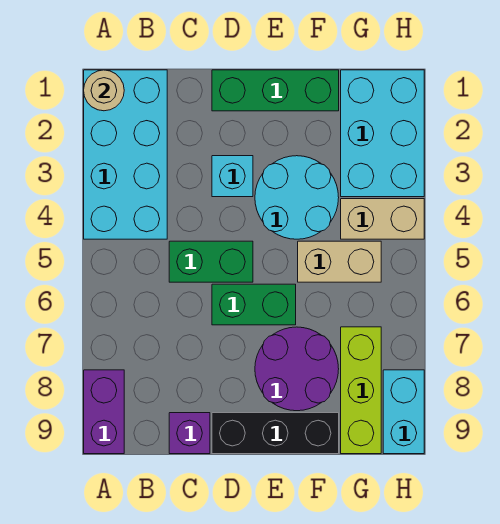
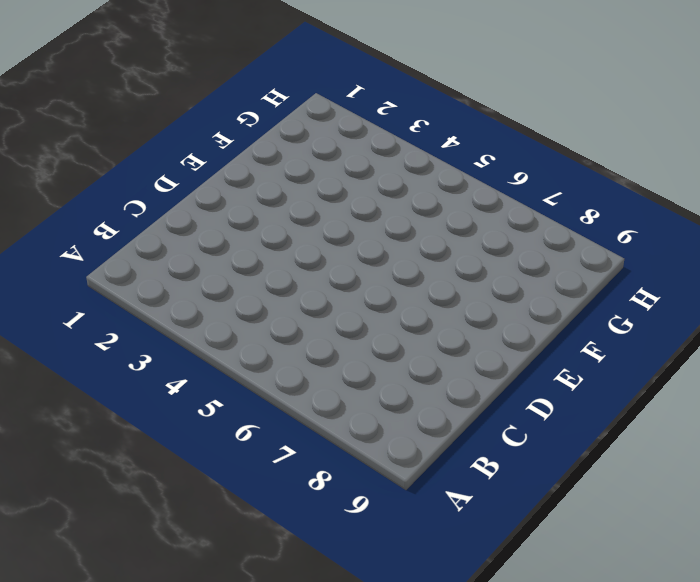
none -> cyan brick A1:B4 level 1
none -> purple brick A8:A9 level 1
none -> green brick C5:D5 level 1

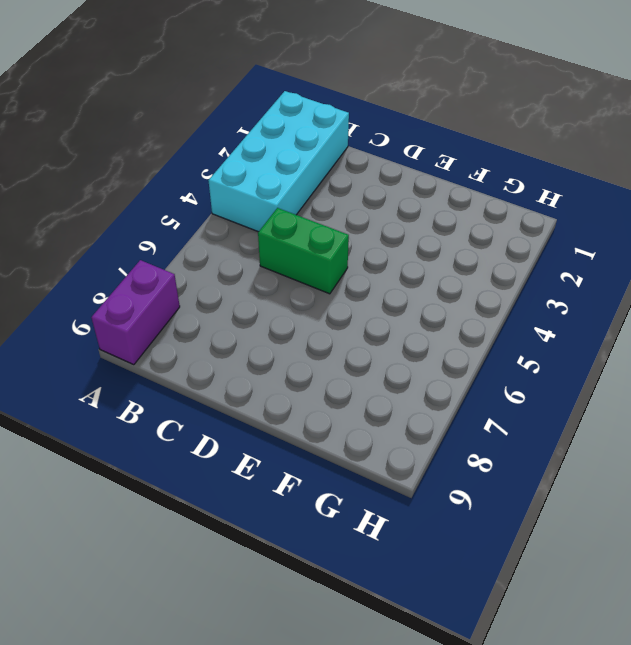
none -> purple brick C9 level 1
none -> green brick D1:F1 level 1
none -> cyan brick D3 level 1

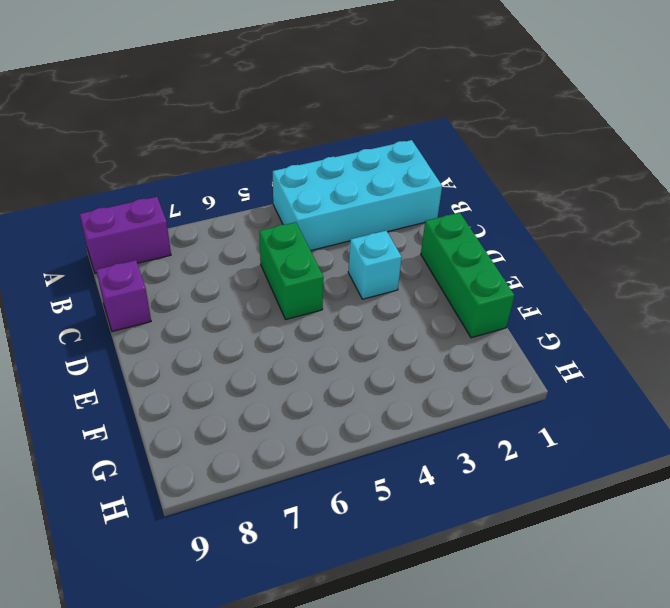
none -> green brick D6:E6 level 1
none -> black brick D9:F9 level 1
none -> cyan round brick E3:F4 level 1

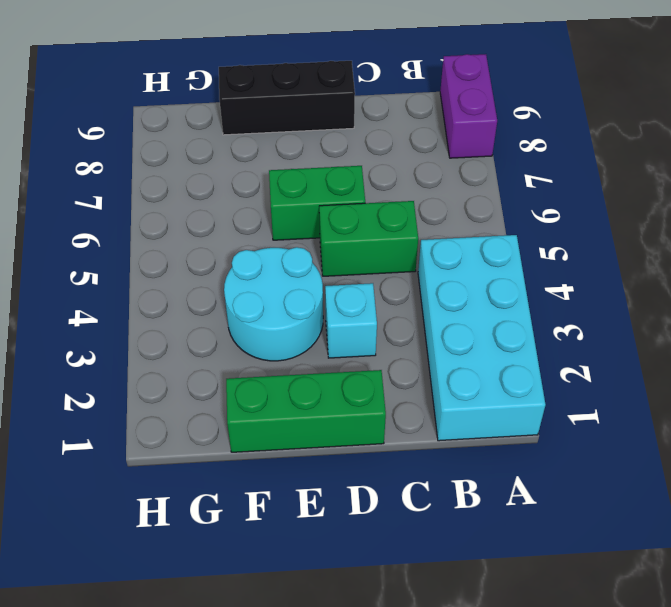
none -> purple brick C9 level 1
none -> purple round brick E7:F8 level 1
none -> tan brick F5:G5 level 1

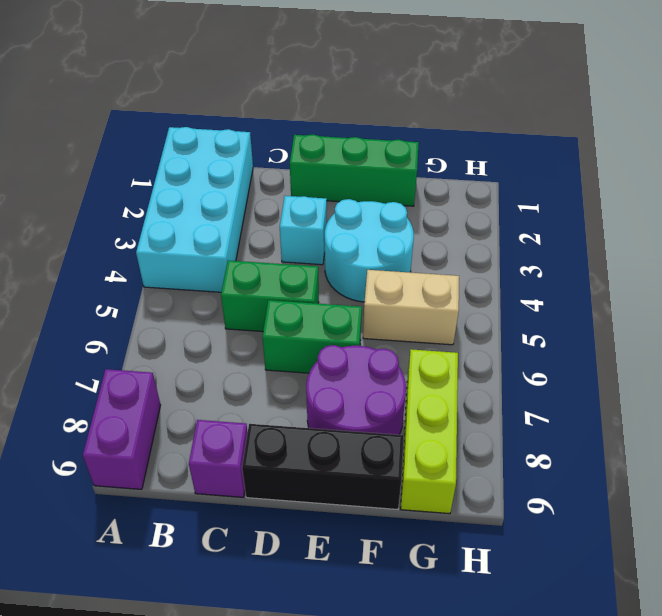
none -> cyan brick G1:H3 level 1
none -> tan brick G4:H4 level 1
none -> cyan brick H8:H9 level 1

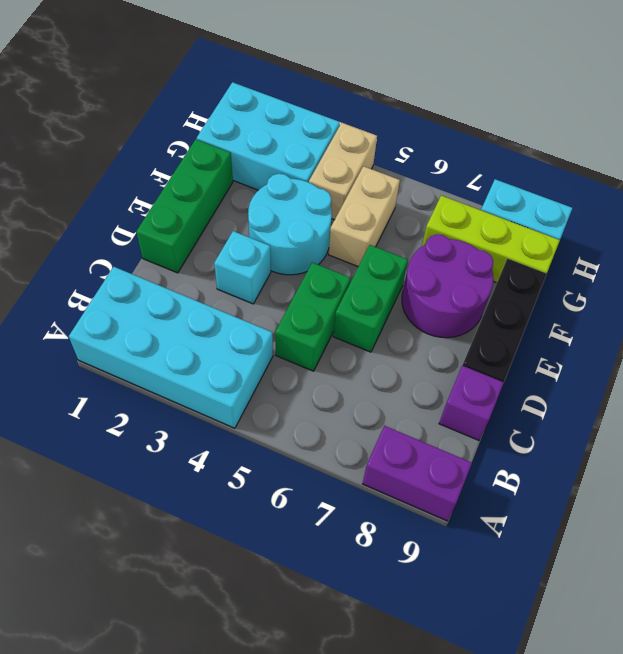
none -> tan round brick A1 level 2

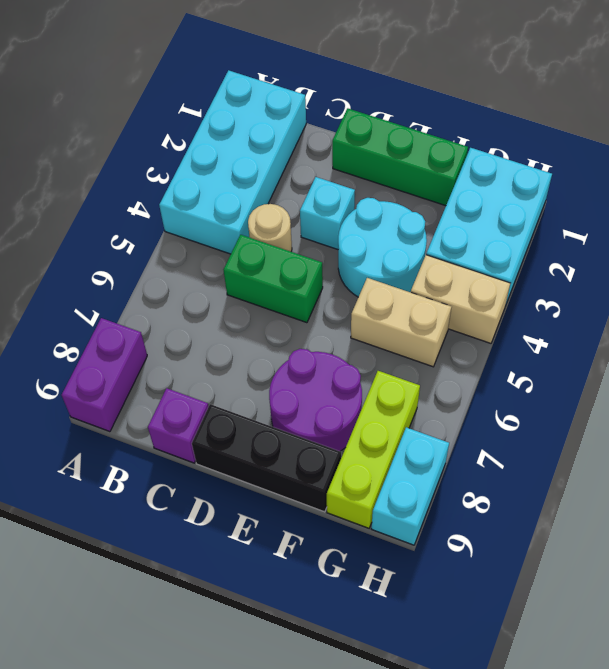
tan round brick C4 level 1 -> tan round brick A1 level 2
none -> green brick D6:E6 level 1

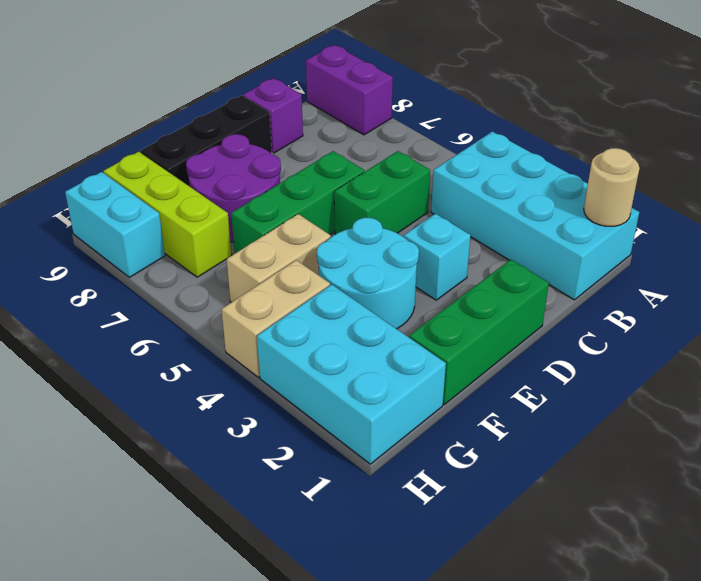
green brick D6:F6 level 1 -> green brick D6:E6 level 1

